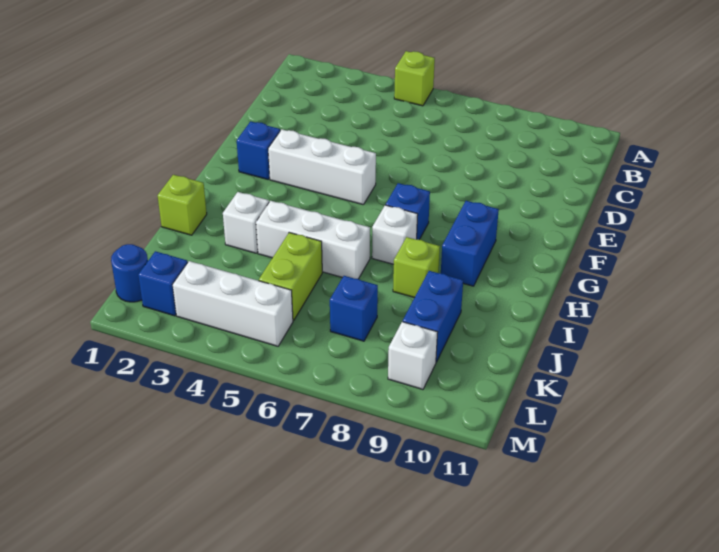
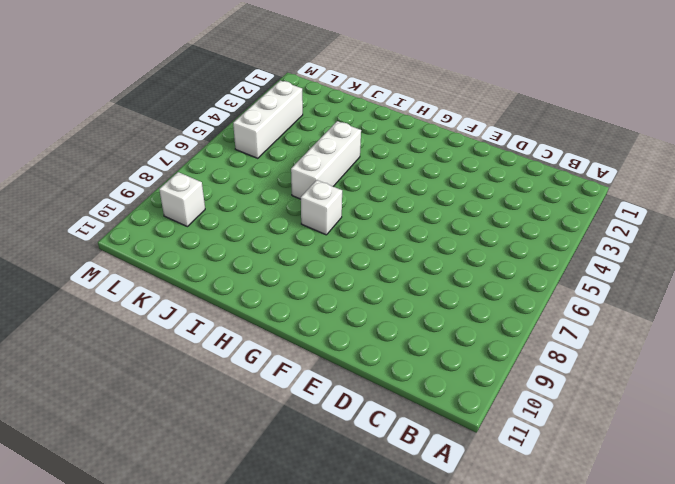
none -> lime brick A5 level 1
none -> blue brick F2 level 1
none -> white brick F3:F5 level 1

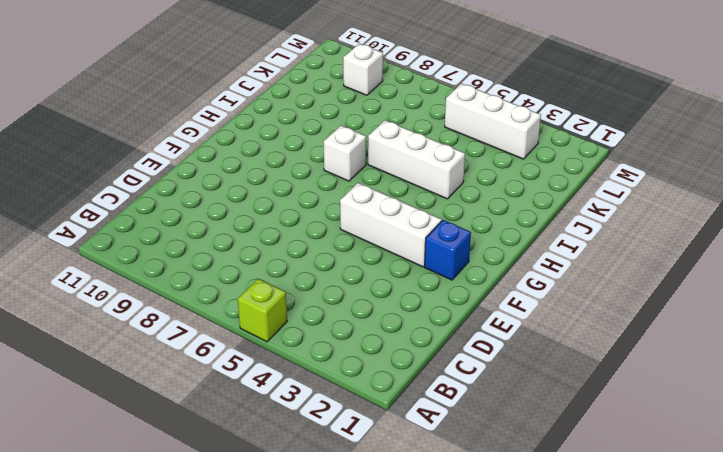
none -> blue brick G7 level 1
none -> blue brick G9:H9 level 1
none -> lime brick I1 level 1

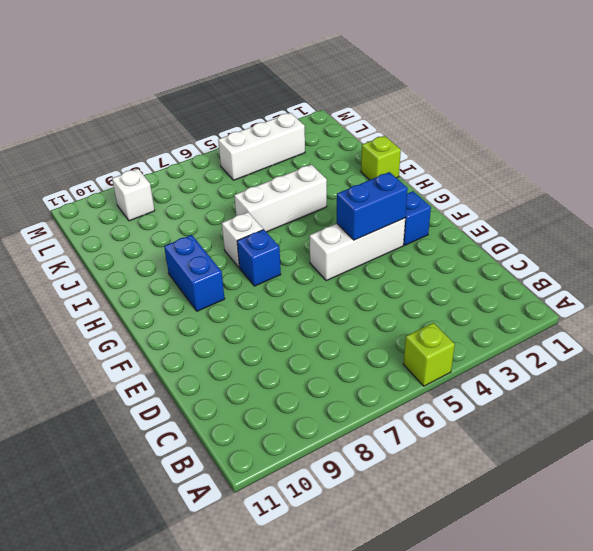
blue brick F3:F4 level 2 -> blue brick J9:K9 level 1
none -> white brick I3 level 1
none -> lime brick I8 level 1
none -> lime brick J5:K5 level 1

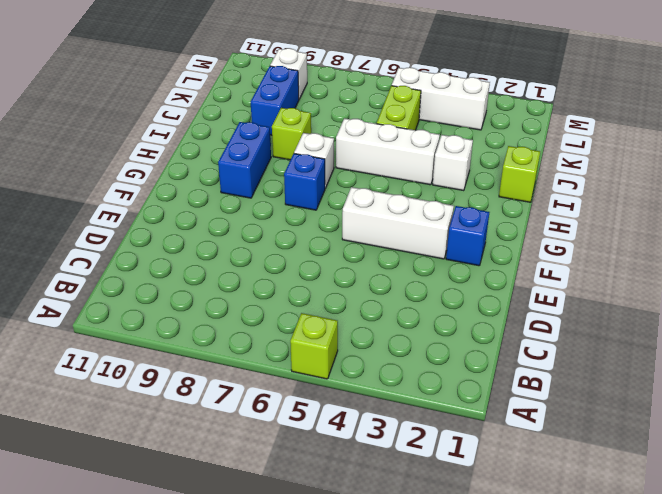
none -> blue brick K7 level 1
none -> blue round brick L1 level 1
none -> blue brick L2 level 1

